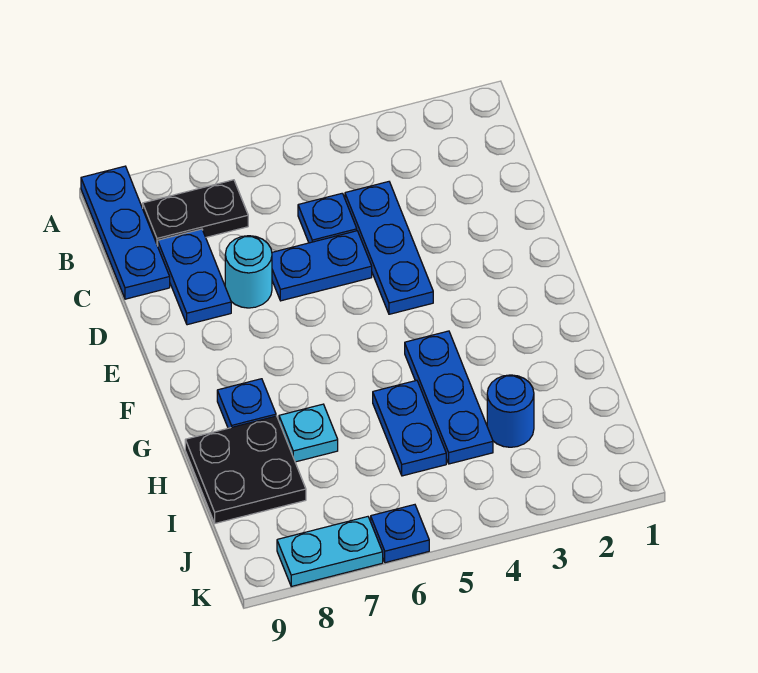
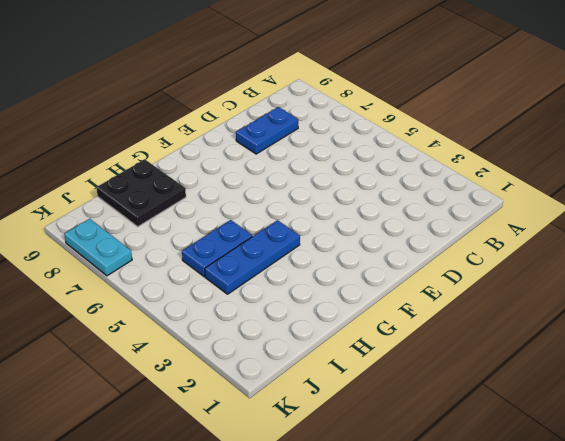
none -> blue plate A9:C9 level 1
none -> black plate B7:B8 level 1
none -> blue plate C4:E4 level 1

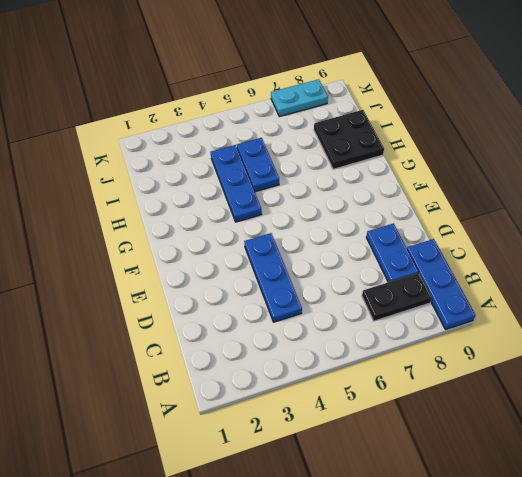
none -> blue plate C5 level 1
none -> blue plate D5:D6 level 1
none -> cyan round brick D7 level 1

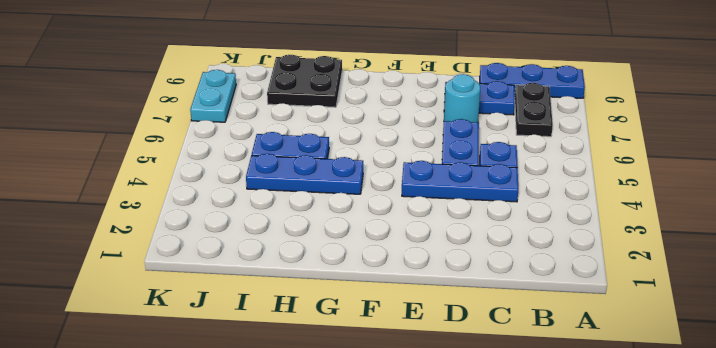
none -> blue plate G8 level 1
none -> cyan plate H7 level 1
none -> blue round brick I3 level 1

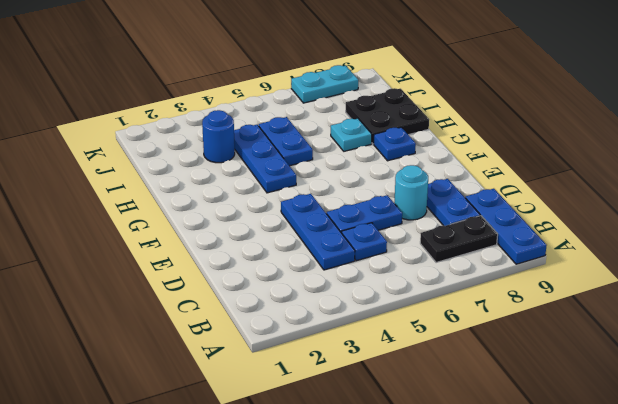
none -> blue plate K6 level 1

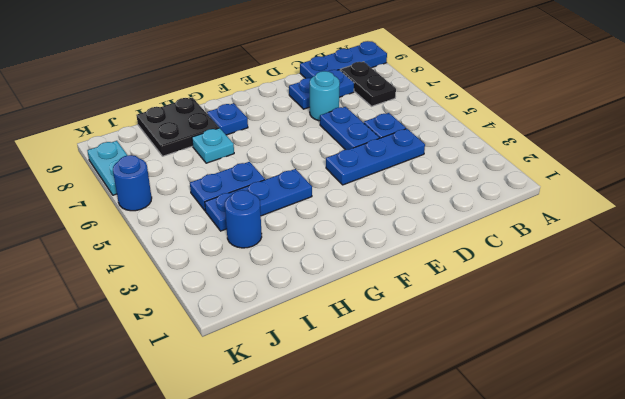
blue round brick K6 level 1 -> blue plate K6 level 1

